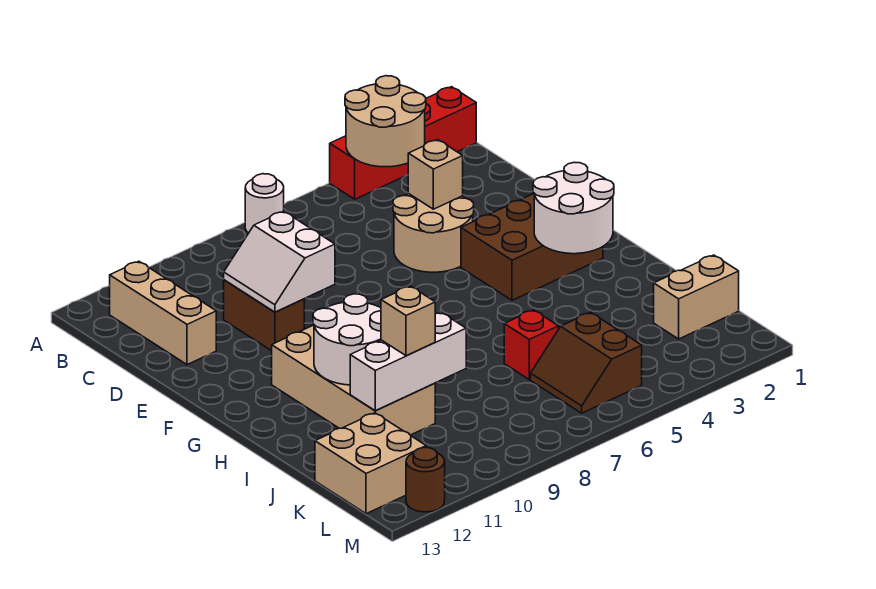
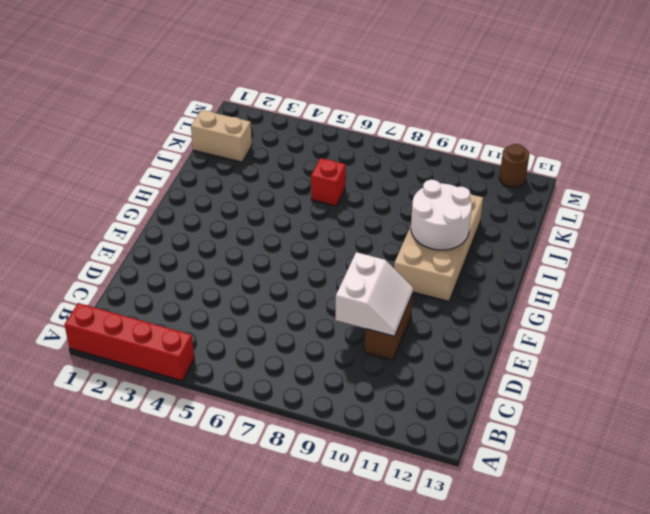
none -> white round brick A7 level 1
none -> tan brick B12:D12 level 1
none -> tan round brick D4:E5 level 1

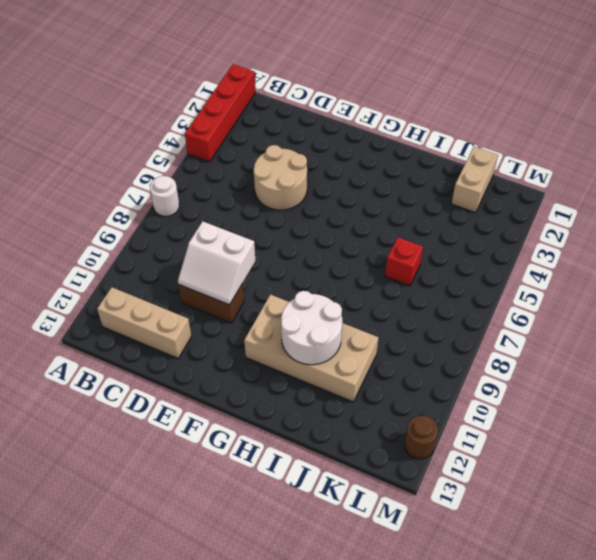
none -> brown brick F2:G4 level 1
none -> brown slope K5:L6 level 1 top 5
none -> tan brick K12:L13 level 1

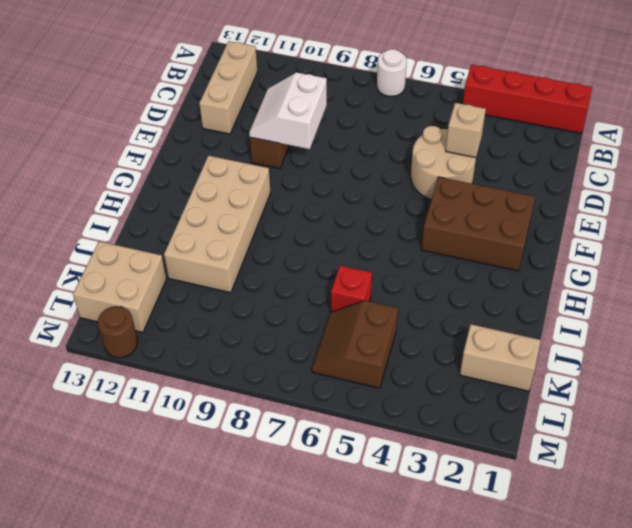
none -> tan round brick A3:B4 level 2
none -> white round brick G2:H3 level 2
none -> white round brick H10:I11 level 2

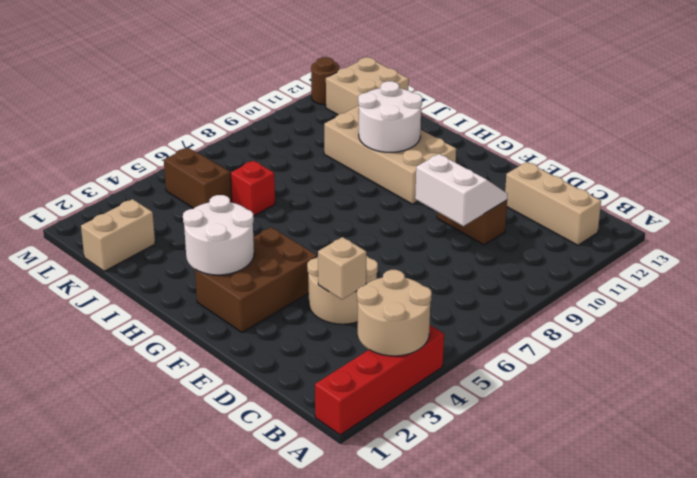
none -> white round brick A7 level 1
none -> white brick J9:J11 level 2
none -> tan brick J10 level 3

